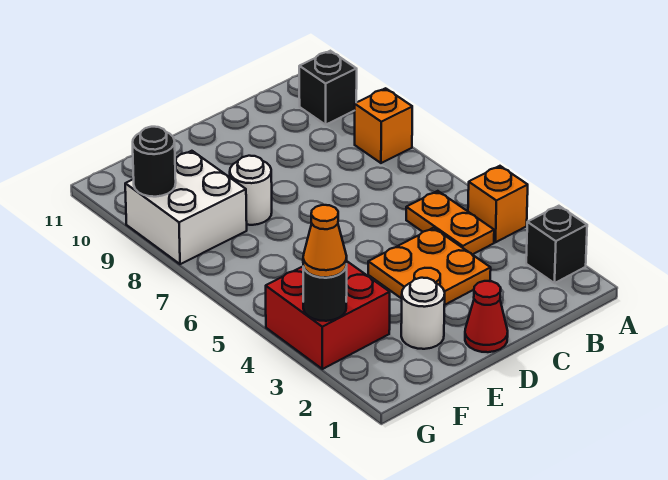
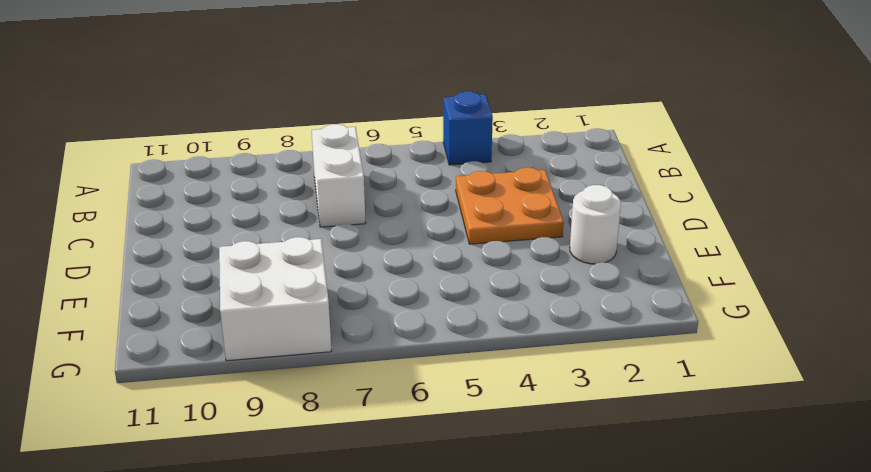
blue brick A4 level 1 -> orange brick A4 level 1
white brick B7:C7 level 1 -> none
none -> black brick A2 level 1
none -> orange brick A8 level 1
none -> black brick A10 level 1

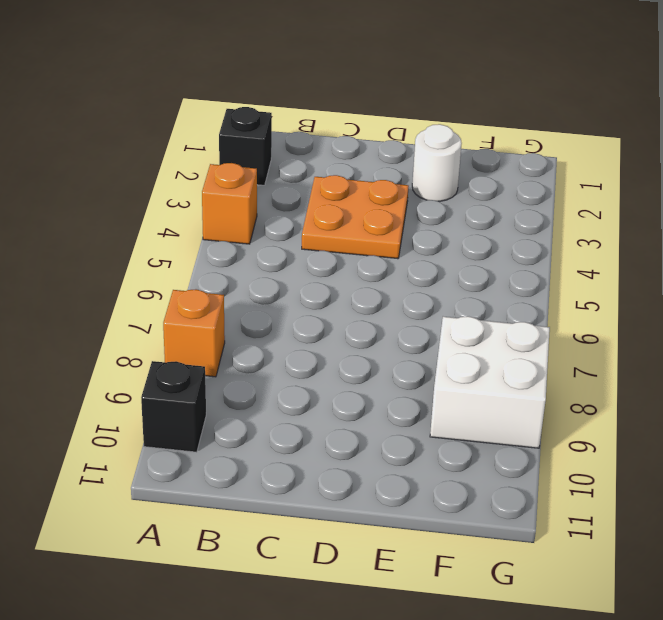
none -> orange plate B4:B5 level 1
none -> red cone D1 level 1
none -> white round brick E8 level 1

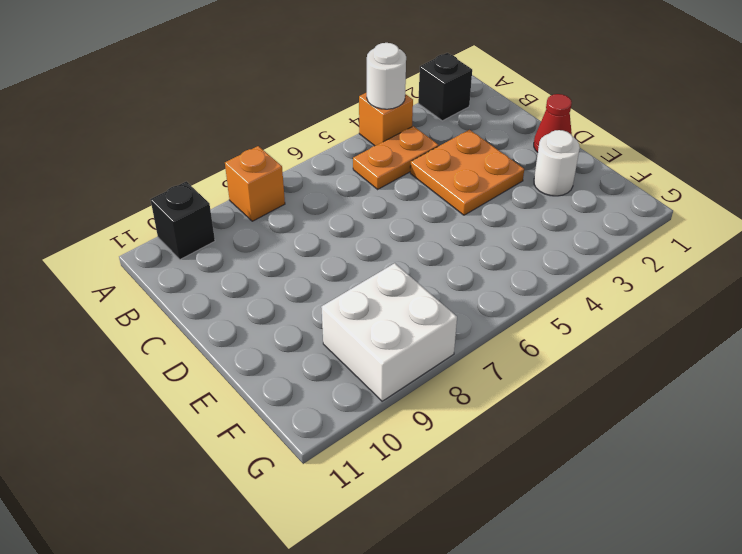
white round brick A4 level 2 -> white round brick E8 level 1
none -> red brick F3:G4 level 1
none -> black round brick G3 level 2
none -> black round brick G9 level 2

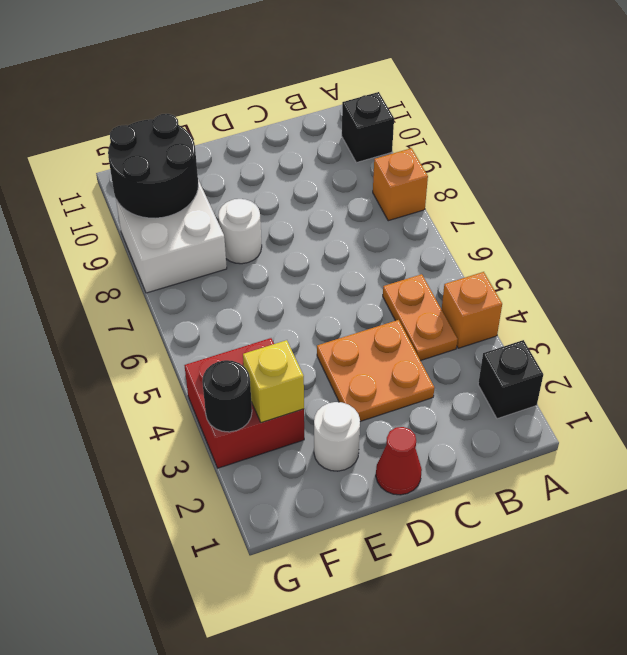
yellow brick F3 level 2 -> none
black round brick F9:G10 level 2 -> black round brick G9 level 2
none -> orange cone G3 level 3

